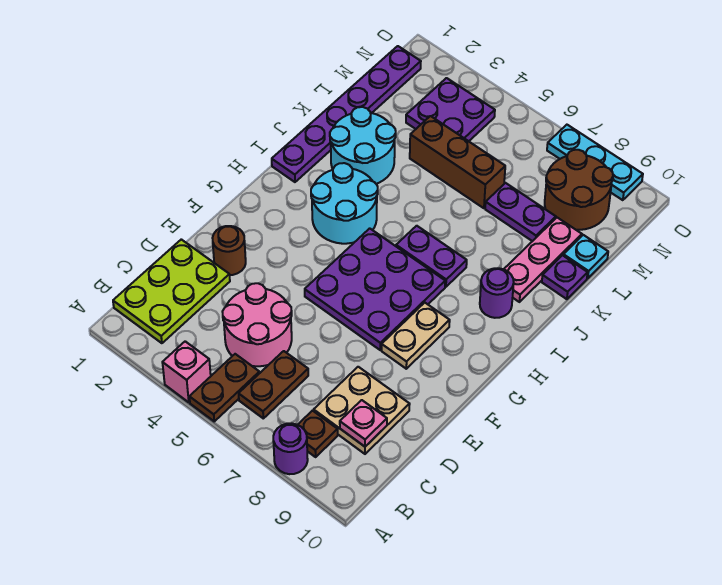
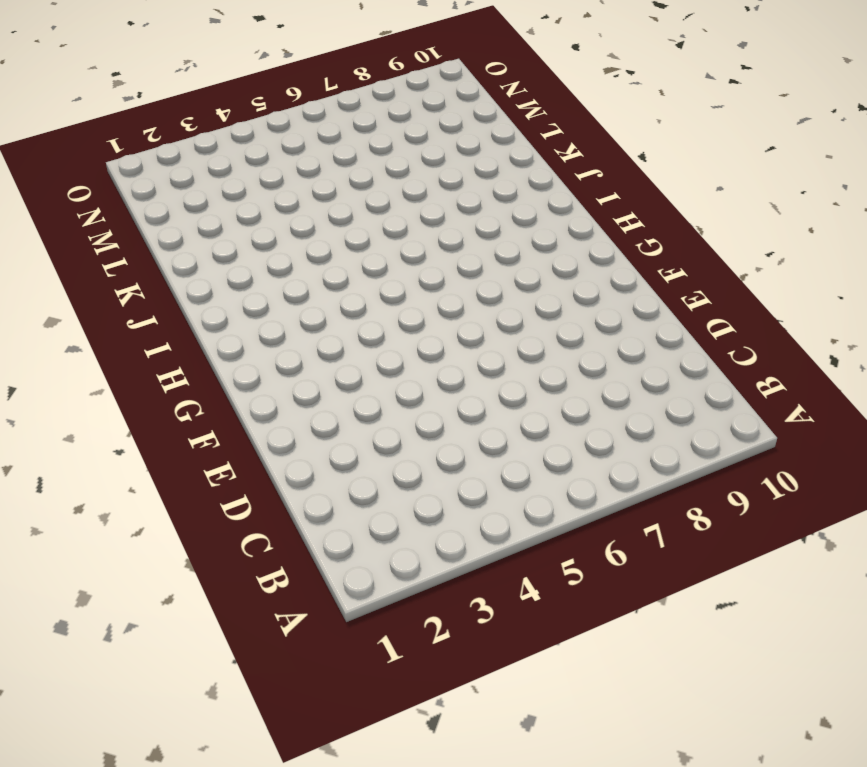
none -> pink brick A4 level 1
none -> brown plate A5:B5 level 1
none -> purple round brick A8 level 1

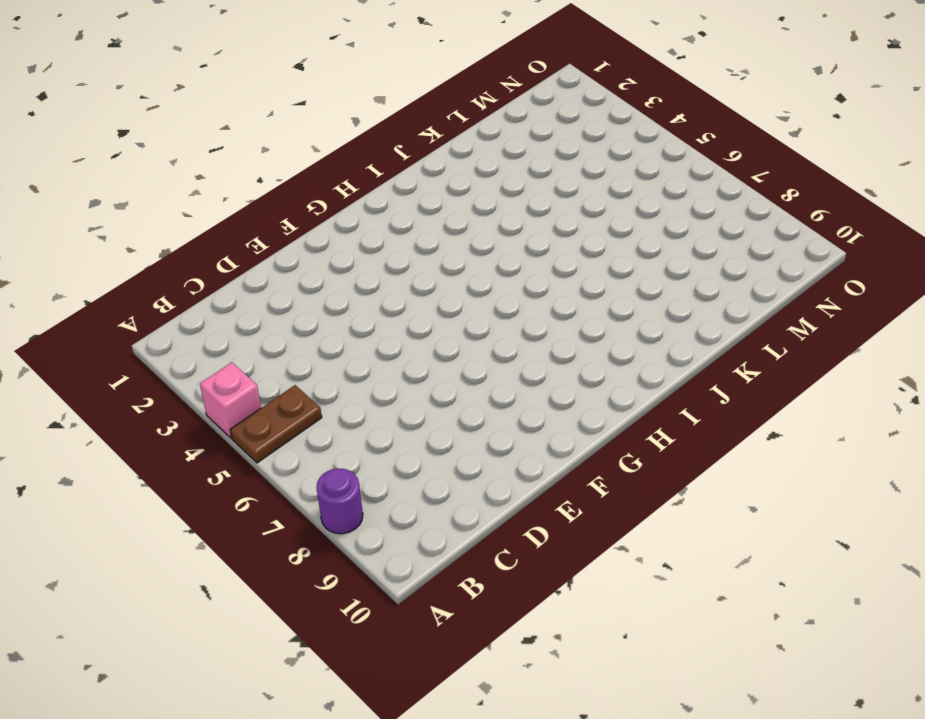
none -> lime plate B1:D2 level 1
none -> brown plate B6:C6 level 1
none -> brown plate B8 level 1

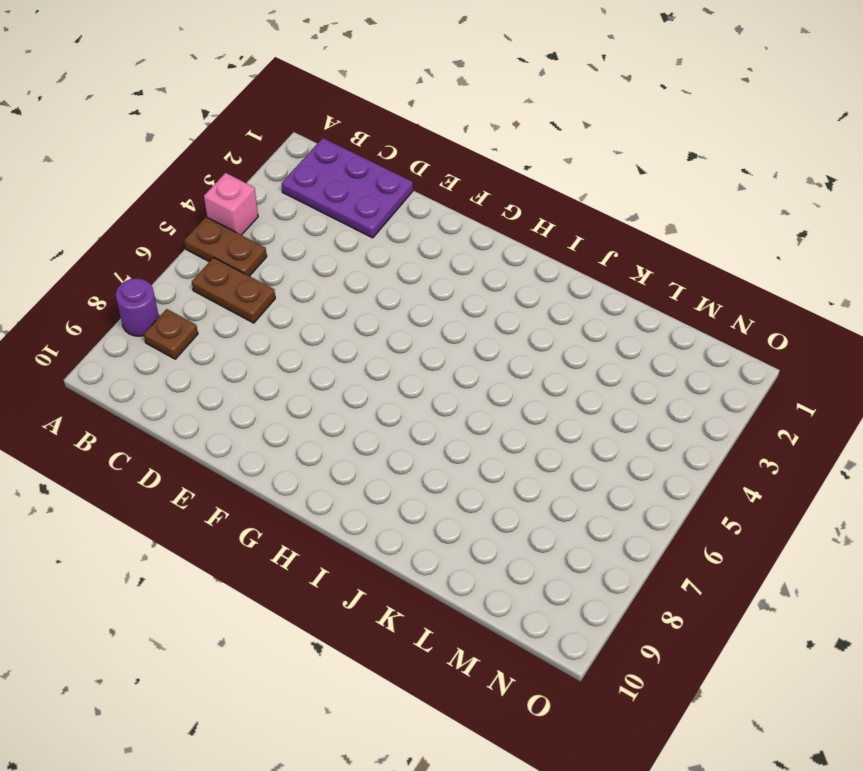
purple plate B1:D2 level 1 -> lime plate B1:D2 level 1
none -> pink round brick C4:D5 level 1
none -> tan plate C8:D9 level 1
none -> brown round brick E2 level 1

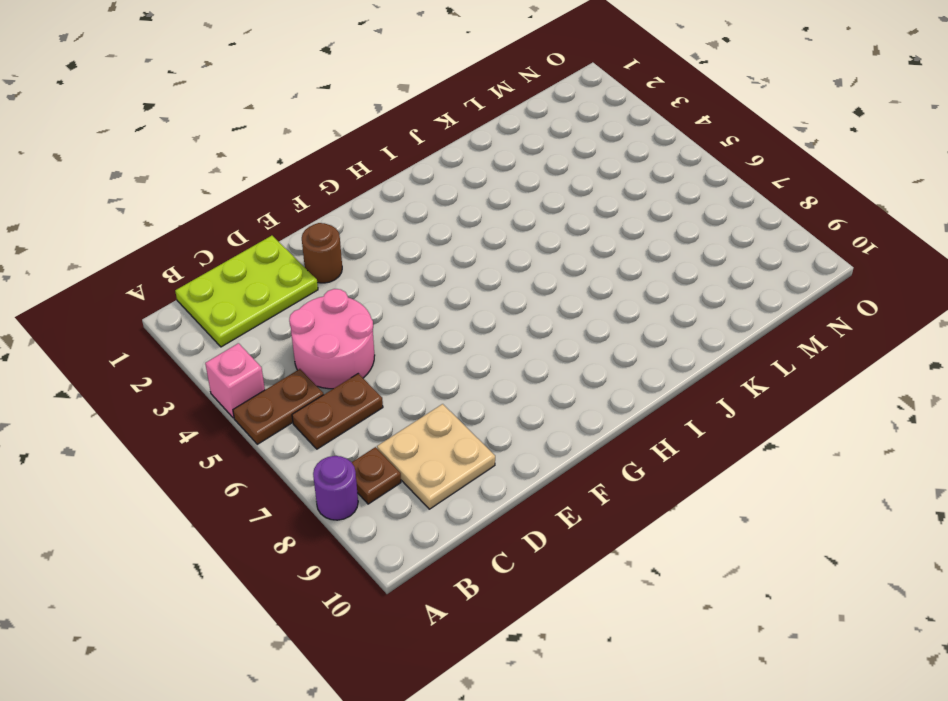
none -> purple plate F5:H7 level 1
none -> tan plate F8:G8 level 1
none -> cyan round brick H3:I4 level 1

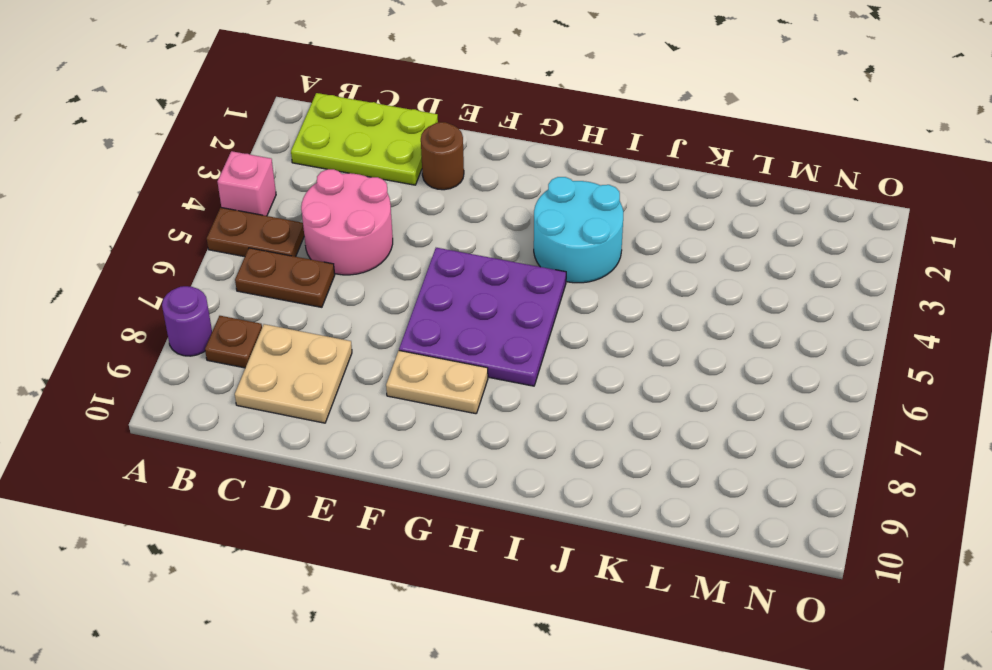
none -> purple plate I1:N1 level 1
none -> purple plate I6:I7 level 1
none -> purple round brick I9 level 1

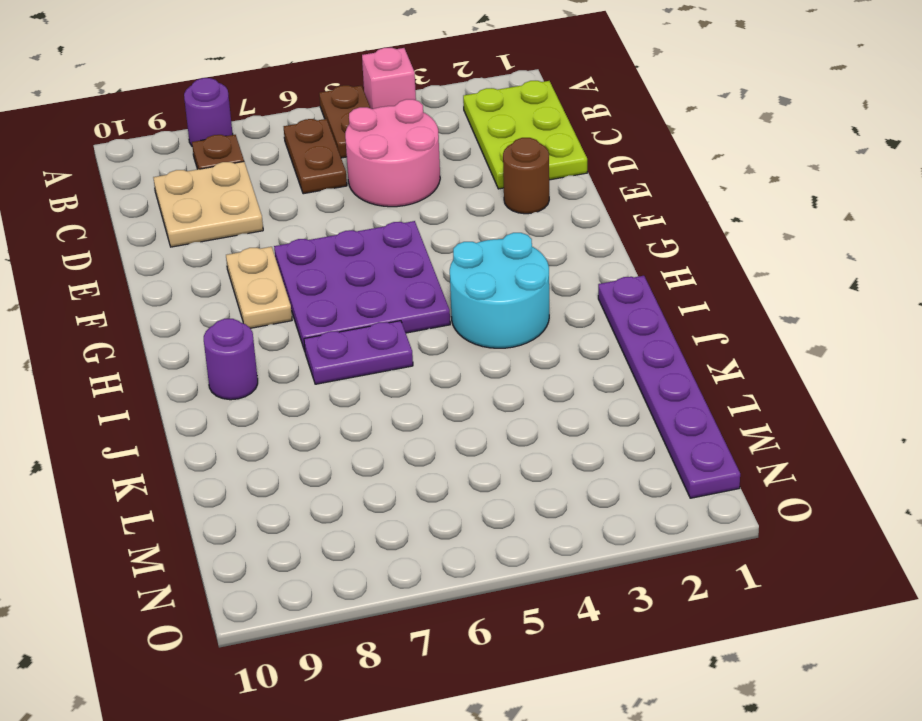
none -> cyan round brick J2:K3 level 1
none -> pink plate J9:L9 level 1
none -> purple plate K10 level 1

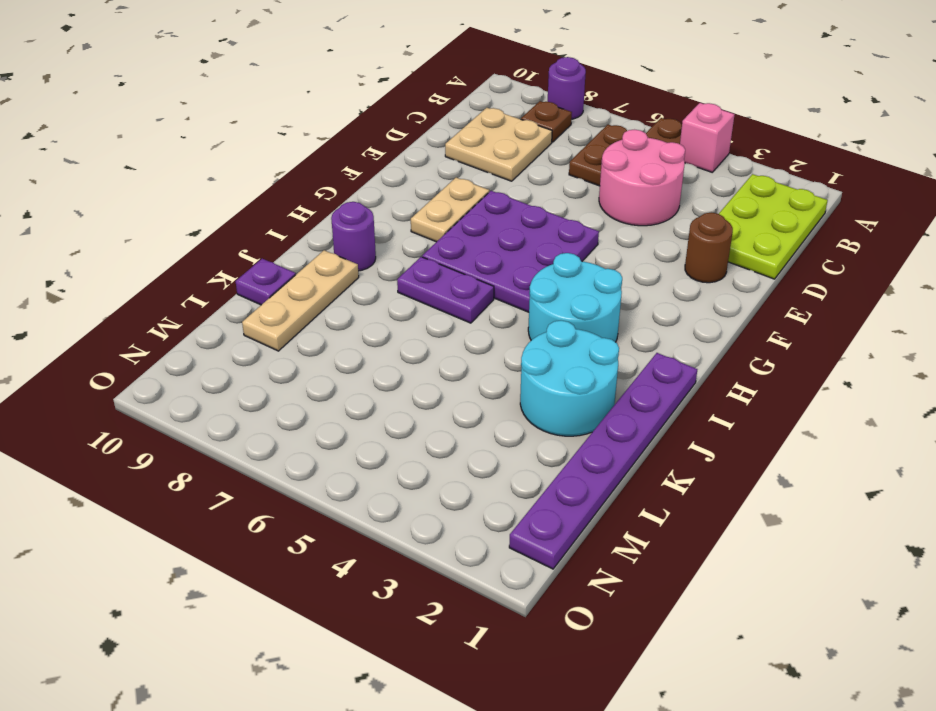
tan plate J9:L9 level 1 -> pink plate J9:L9 level 1
none -> brown brick L4:L6 level 1
none -> purple plate L7:L8 level 1
none -> cyan plate L10 level 1

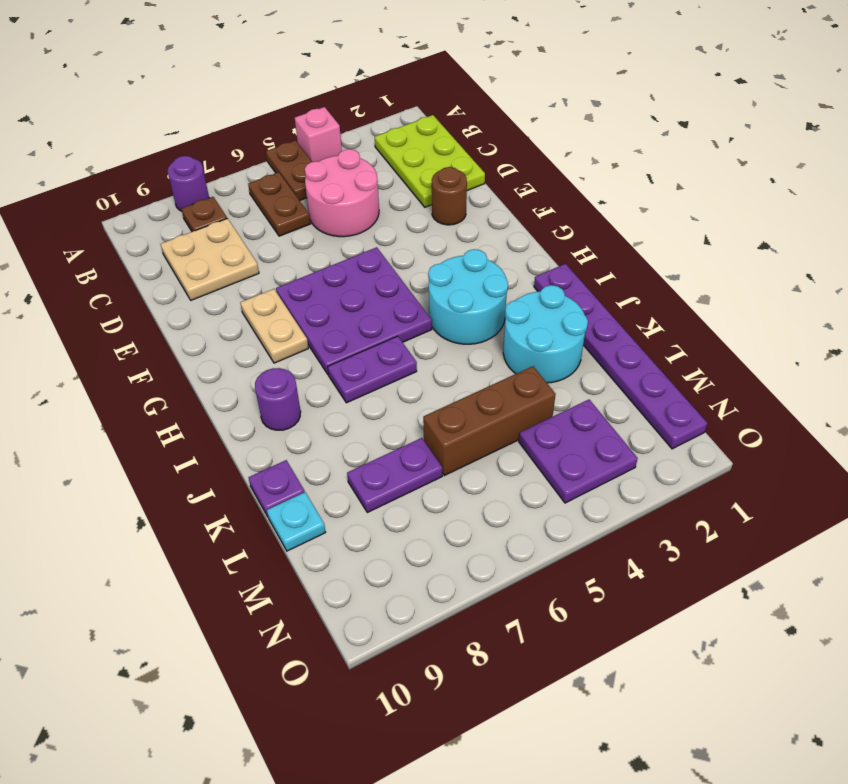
none -> pink plate J9:L9 level 1
none -> brown round brick M8:N9 level 1
none -> cyan plate O7:O9 level 1

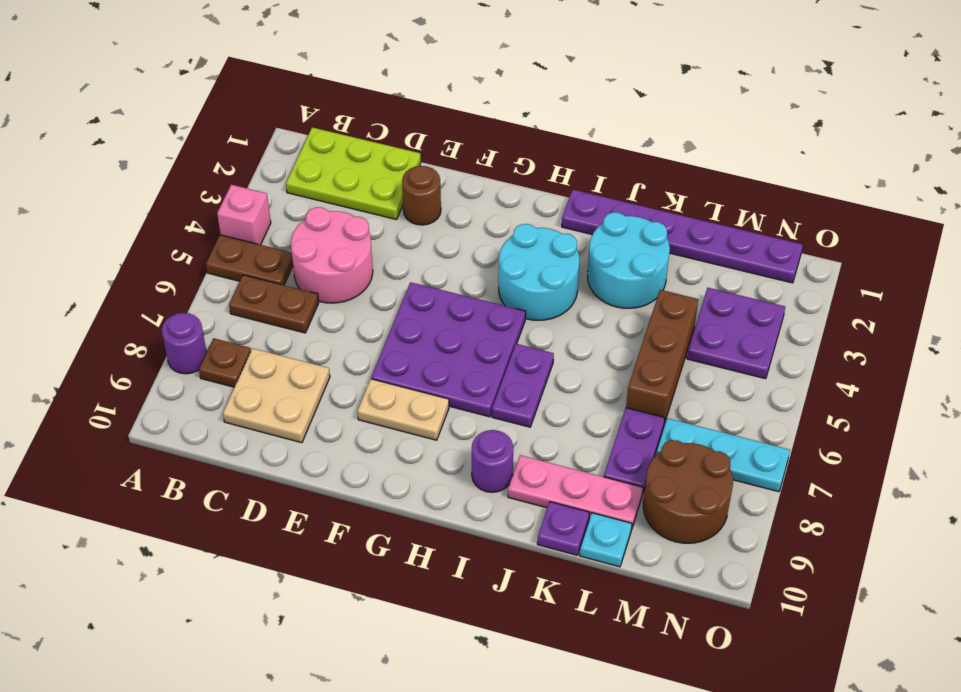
cyan plate M7:O7 level 1 -> cyan plate O7:O9 level 1
none -> pink plate C9 level 2

